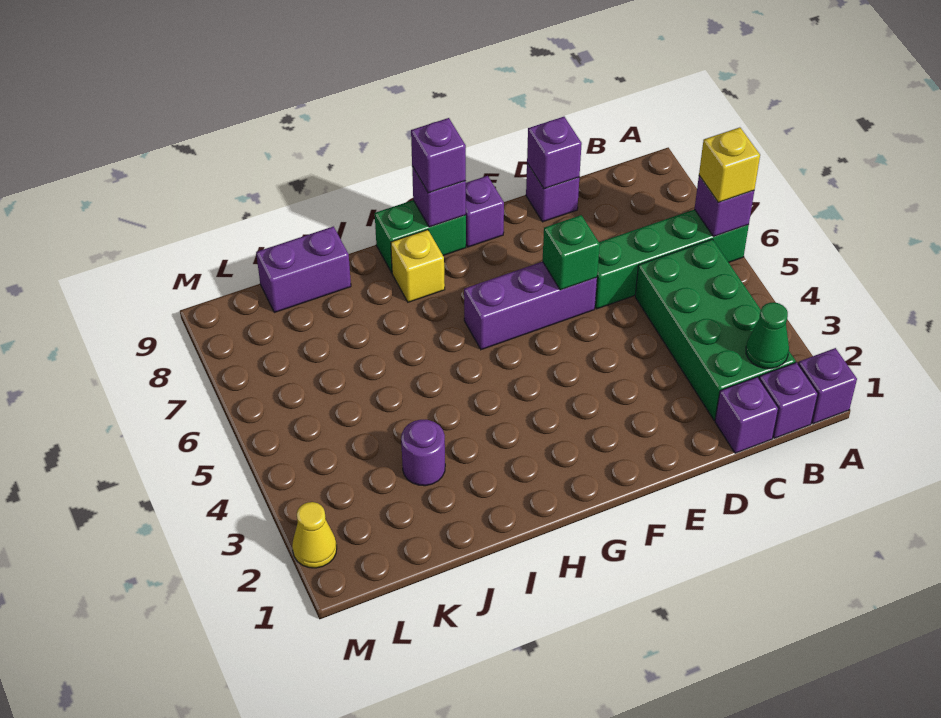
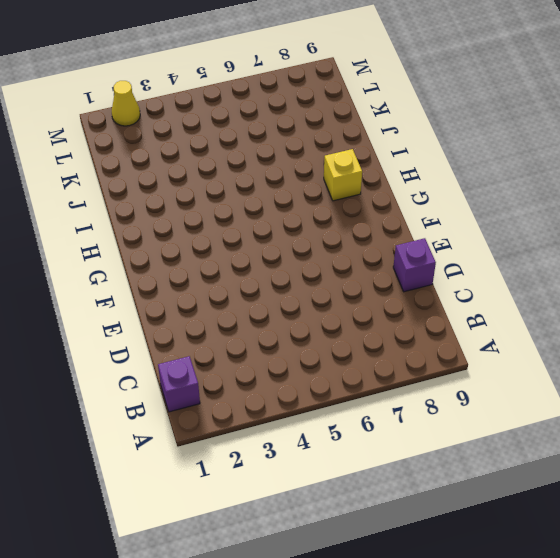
none -> purple brick A1 level 1
none -> green brick A6:D6 level 1
none -> green brick B2:C5 level 1

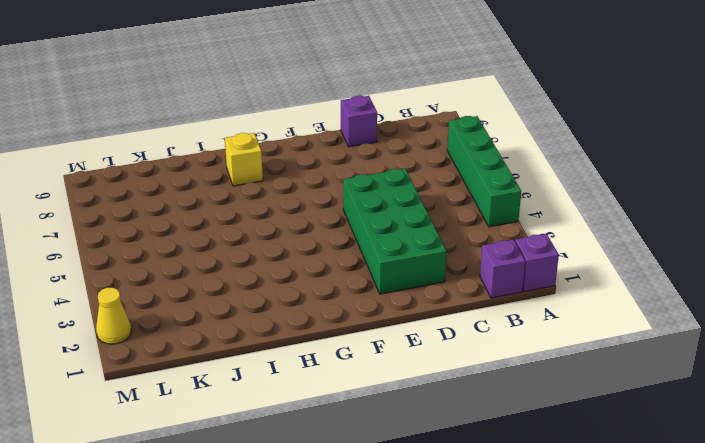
green brick A4:A7 level 1 -> green brick A6:D6 level 1
green brick D2:E5 level 1 -> green brick B2:C5 level 1
none -> purple brick C1 level 1
none -> purple brick E6:G6 level 1
none -> purple brick F9 level 1

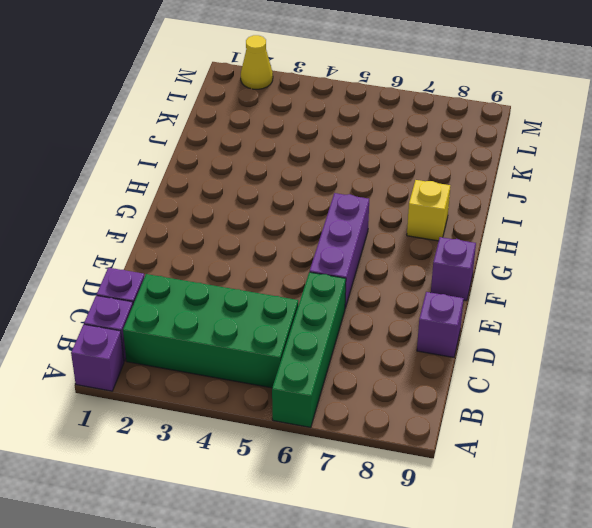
none -> green brick G9:H9 level 1
none -> purple round brick J3 level 1
none -> purple brick J9:K9 level 1

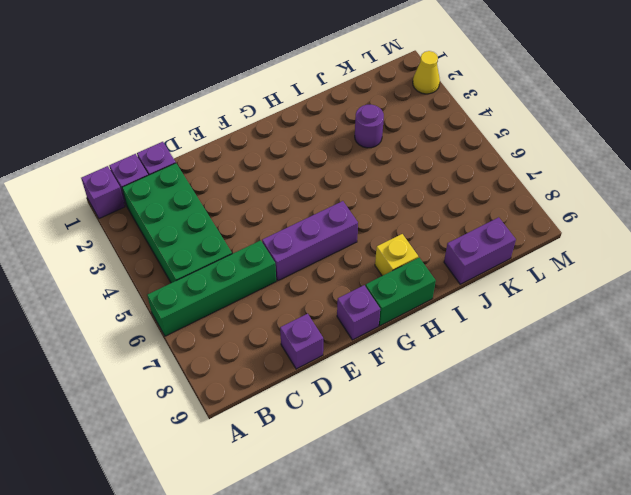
none -> purple brick A6 level 2
none -> green cone B2 level 2
none -> purple brick D9 level 2

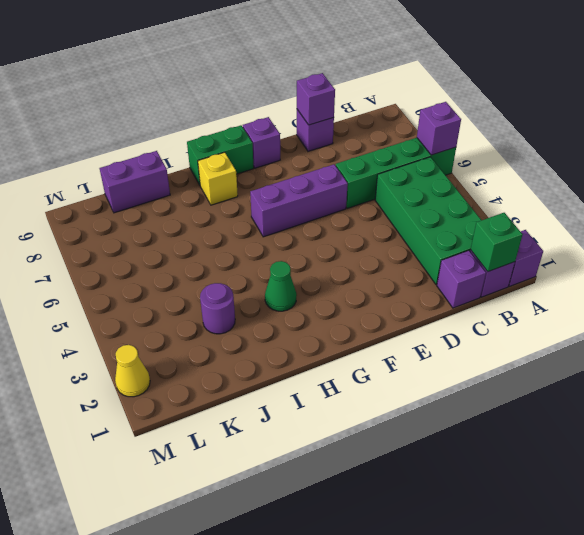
green brick B1 level 2 -> green brick E6 level 2
green cone H3 level 1 -> green cone B2 level 2
none -> purple brick G9 level 2
none -> yellow brick A6 level 3
none -> purple brick G9 level 3

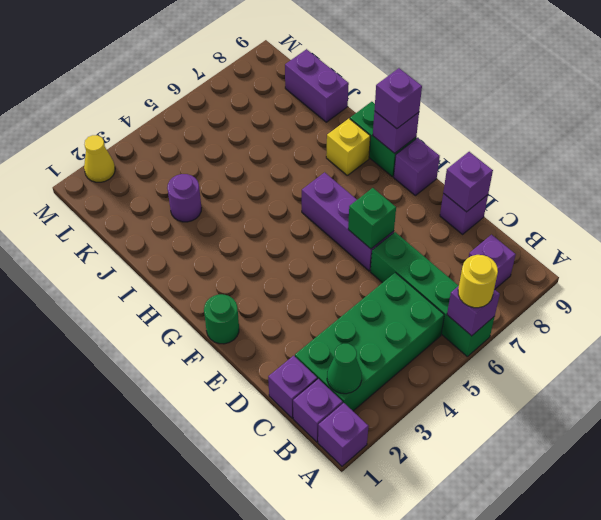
yellow round brick A6 level 3 -> yellow brick A6 level 3
purple brick B8 level 1 -> none
green round brick F1 level 1 -> none

